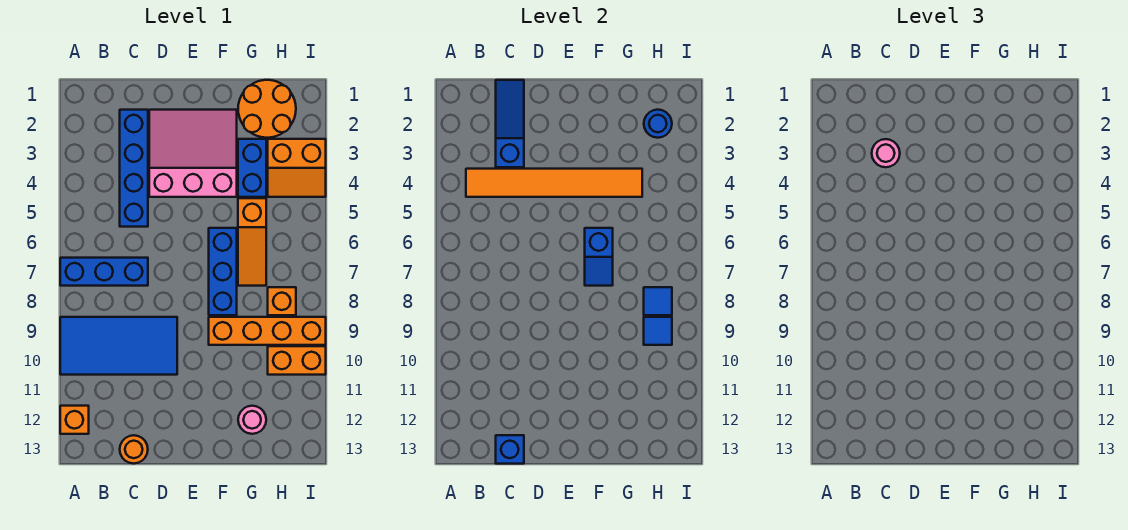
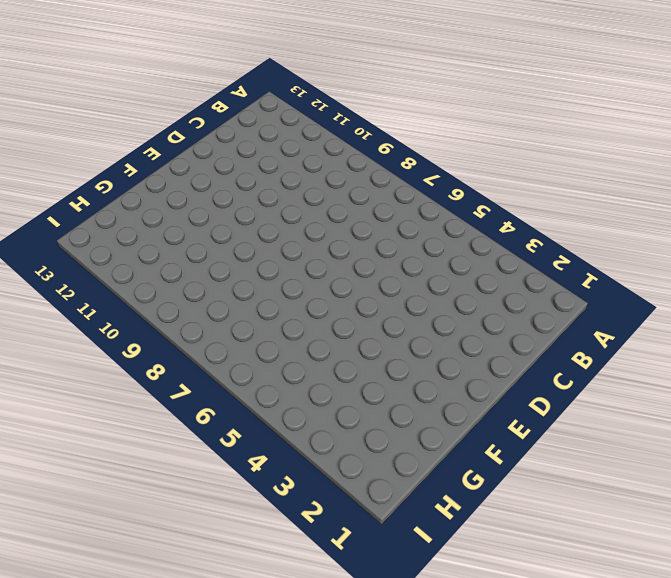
none -> blue brick A7:C7 level 1
none -> blue tile A9:D10 level 1
none -> orange brick A12 level 1

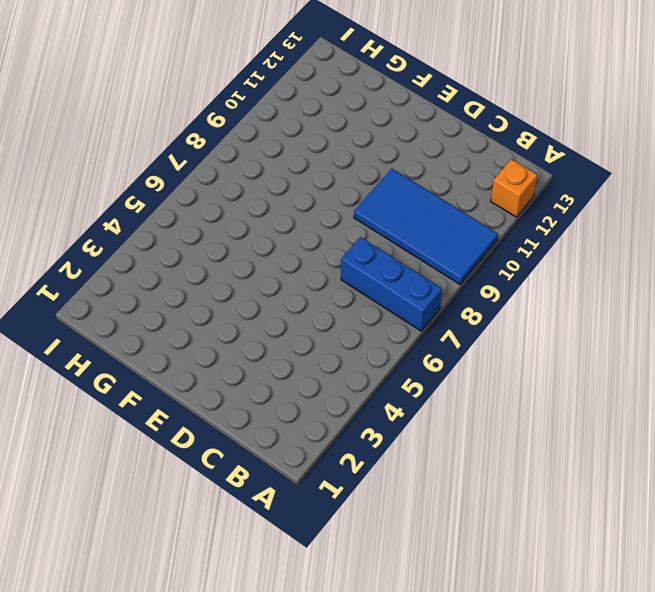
none -> blue brick C2:C5 level 1
none -> orange round brick C13 level 1
none -> pink slope D2:F4 level 1 top 4

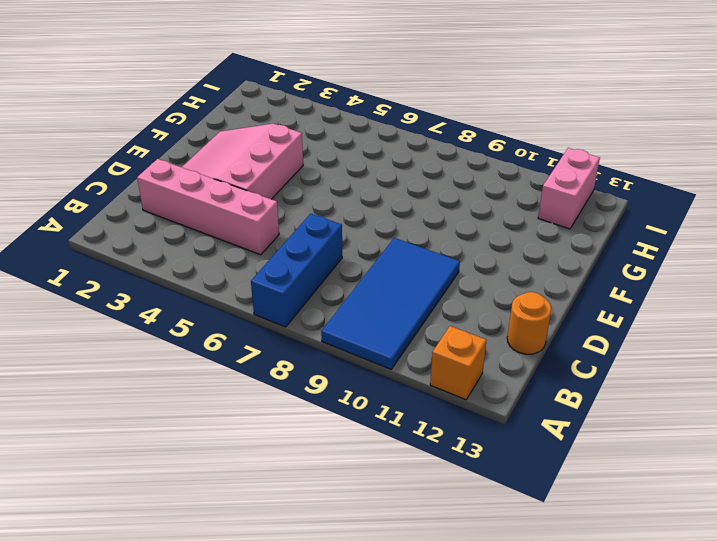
pink brick C2:C5 level 1 -> blue brick C2:C5 level 1
pink brick H12:I12 level 1 -> none
none -> blue brick F6:F8 level 1
none -> orange brick F9:I9 level 1
none -> orange round brick G1:H2 level 1

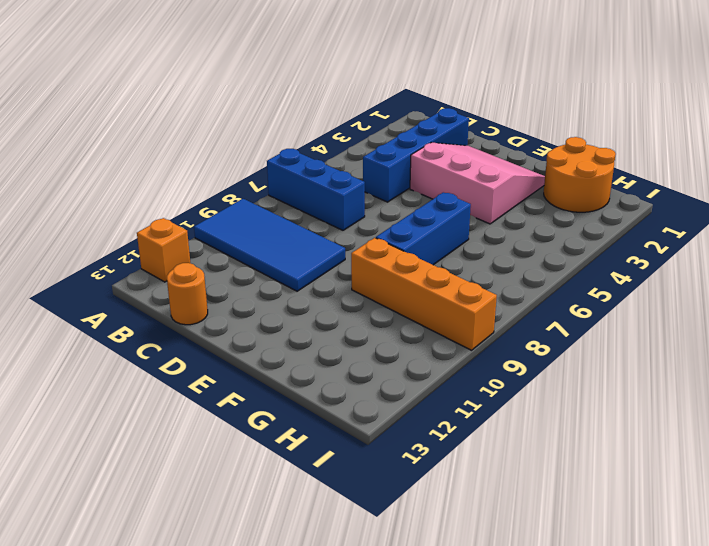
none -> blue brick G3:G4 level 1
none -> orange slope G5:G7 level 1 top 5
none -> pink round brick G12 level 1

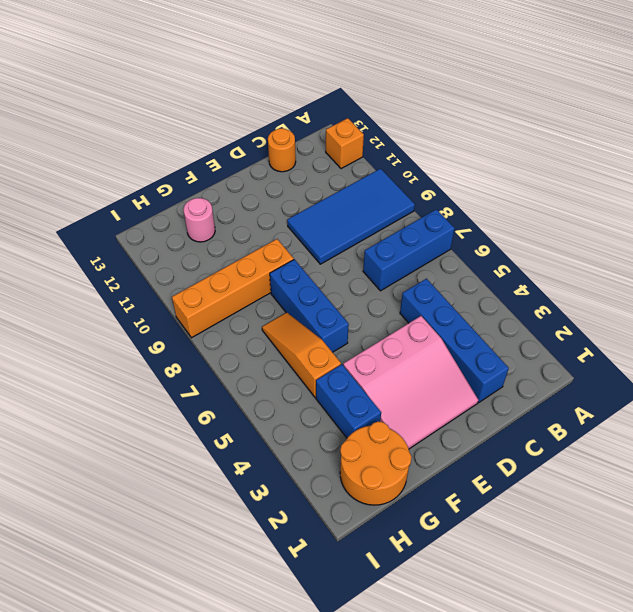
none -> orange slope H3:I4 level 1 top 3
none -> orange brick H8 level 1
none -> orange brick H10:I10 level 1

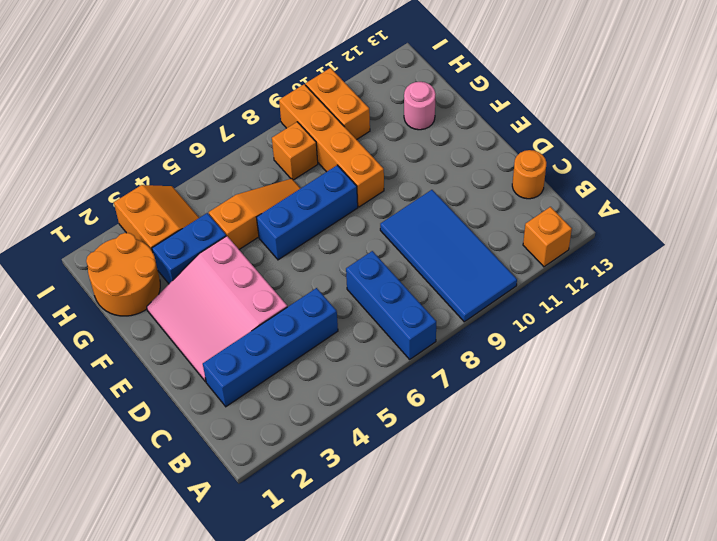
none -> orange tile B4:G4 level 2
none -> blue slope C1:C3 level 2 top 3
none -> blue brick C13 level 2

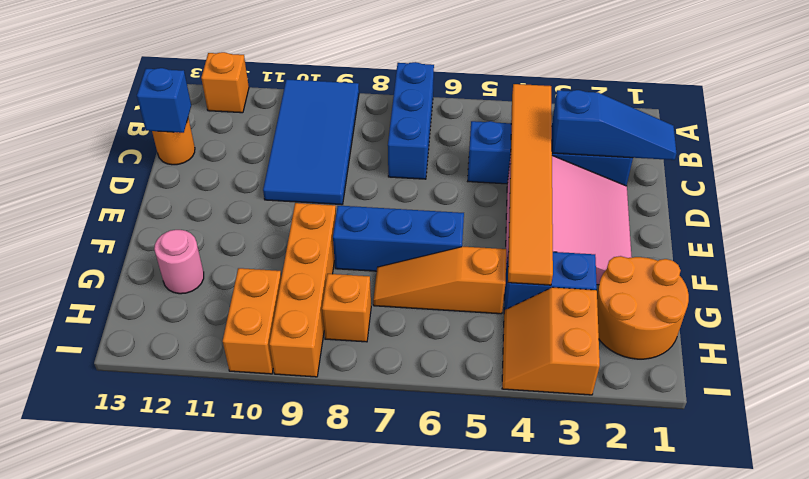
none -> blue slope F6:F7 level 2 top 6
none -> blue round brick H2 level 2
none -> blue tile H8 level 2

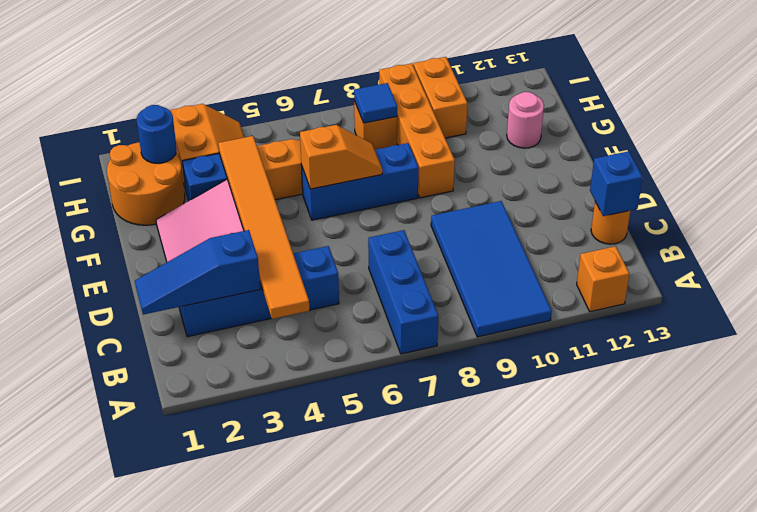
orange slope F6:F7 level 2 top 6 -> blue slope F6:F7 level 2 top 6
none -> blue tile H9 level 2
none -> pink round brick C3 level 3

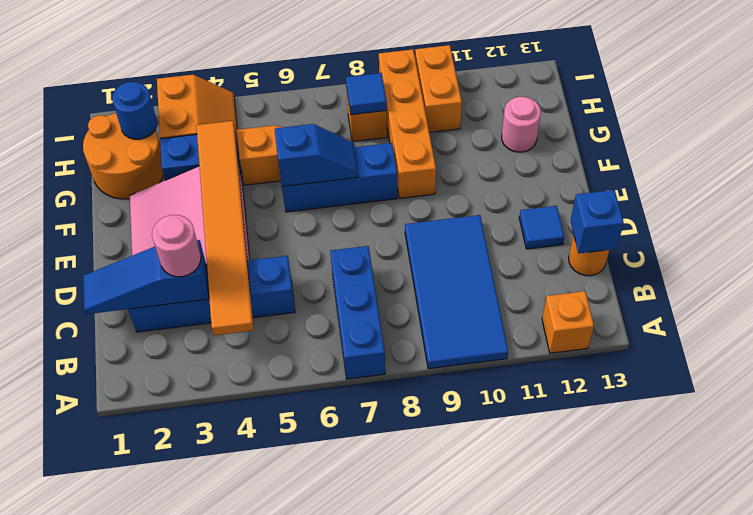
blue tile D12 level 1 -> blue tile H9 level 2

